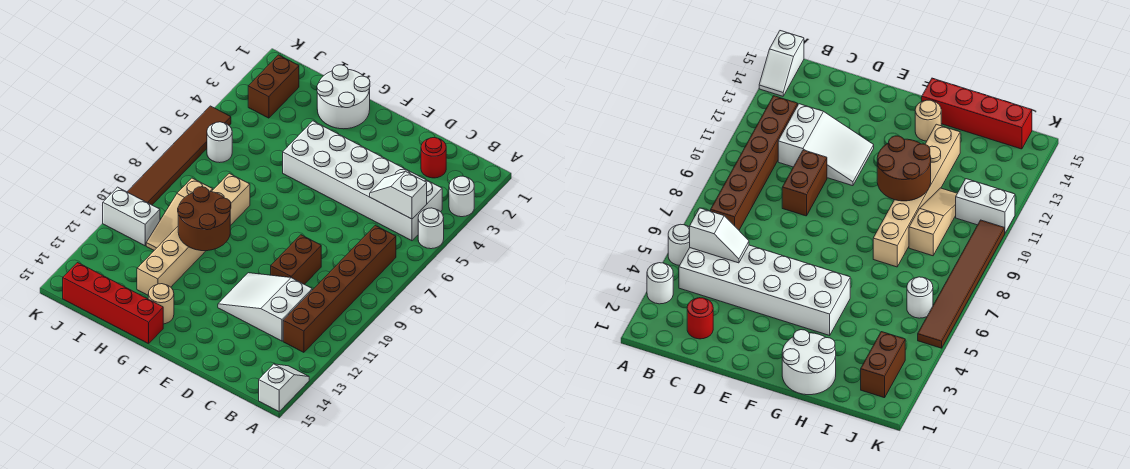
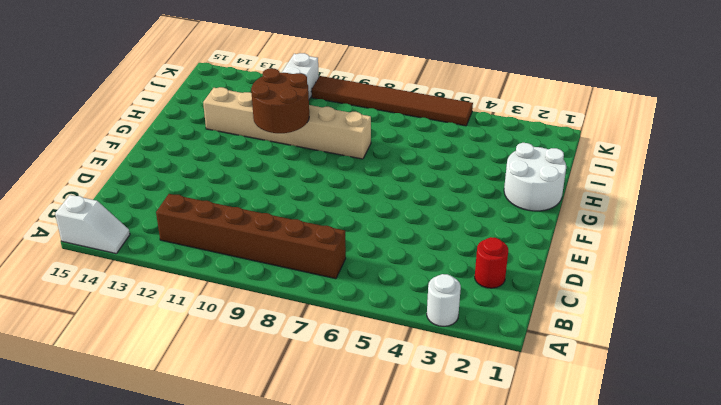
none -> white round brick A5 level 1
none -> white brick B4:G5 level 1
none -> white slope C11:E12 level 1 top C

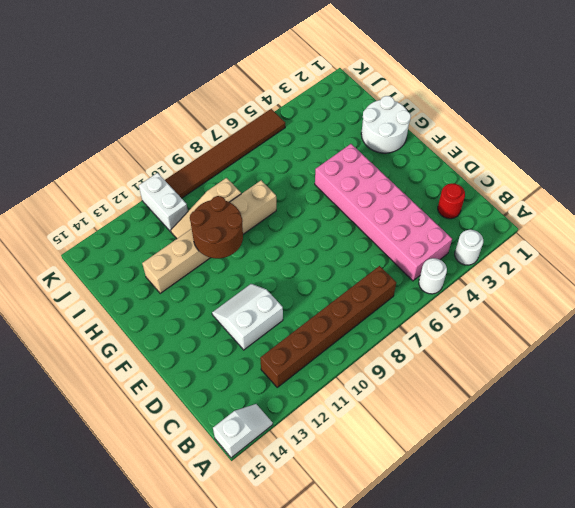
pink brick B4:G5 level 1 -> white brick B4:G5 level 1
white slope D11:E12 level 1 top D -> white slope C11:E12 level 1 top C
none -> brown brick D9:D10 level 1
none -> tan round brick G14 level 1
none -> red brick G15:J15 level 1

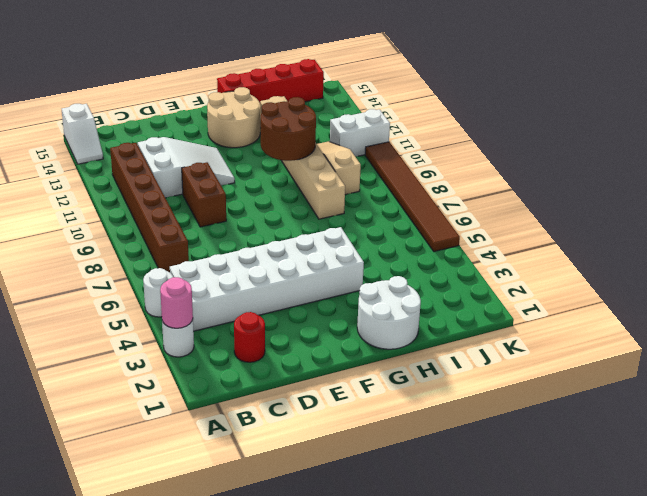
pink round brick A3 level 2 -> none
tan round brick F13:G14 level 1 -> tan round brick G14 level 1
none -> brown brick J2:J3 level 1
none -> white round brick J6 level 1
none -> white slope B5:C5 level 2 top B

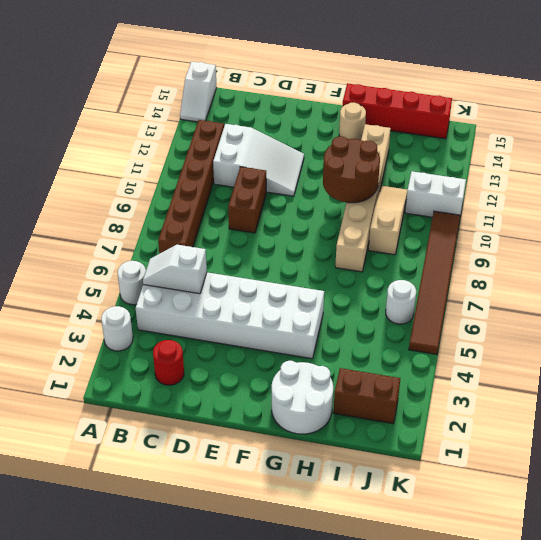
white slope B5:C5 level 2 top C -> white slope B5:C5 level 2 top B
brown brick I2:J2 level 1 -> brown brick J2:J3 level 1

